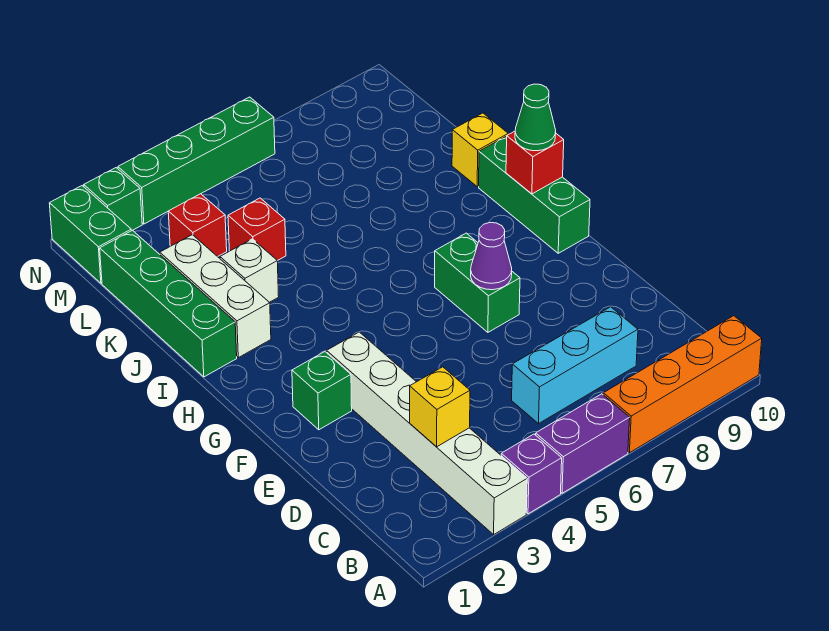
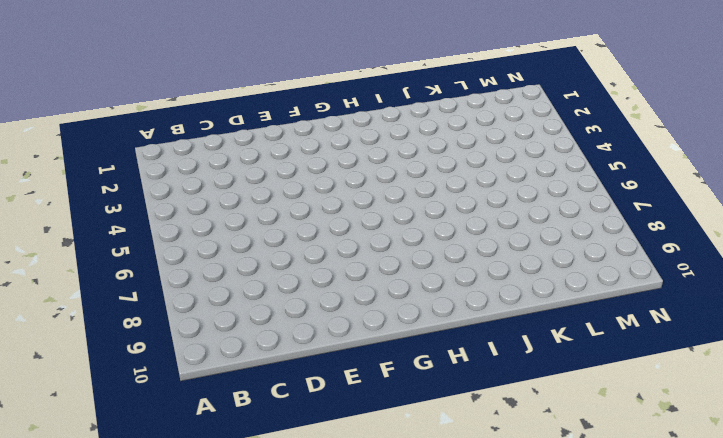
none -> white brick A3:F3 level 1
none -> purple brick A4 level 1
none -> purple brick A5:A6 level 1

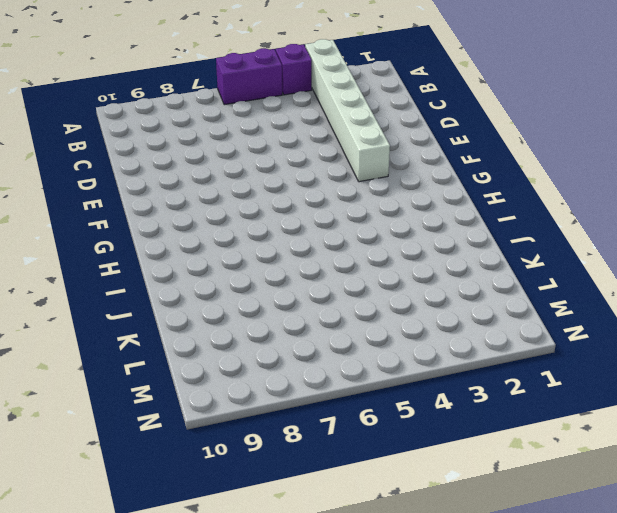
none -> orange brick A7:A10 level 1
none -> cyan brick C6:C8 level 1
none -> green brick F2 level 1

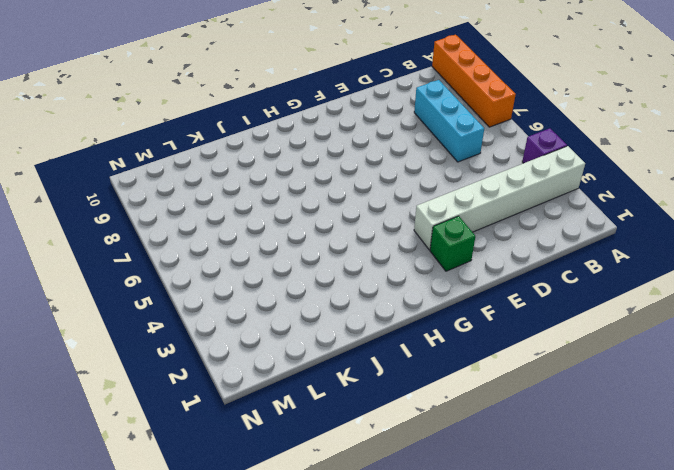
none -> purple brick A5:A6 level 1
none -> green brick F7:G7 level 1
none -> green brick G10:I10 level 1

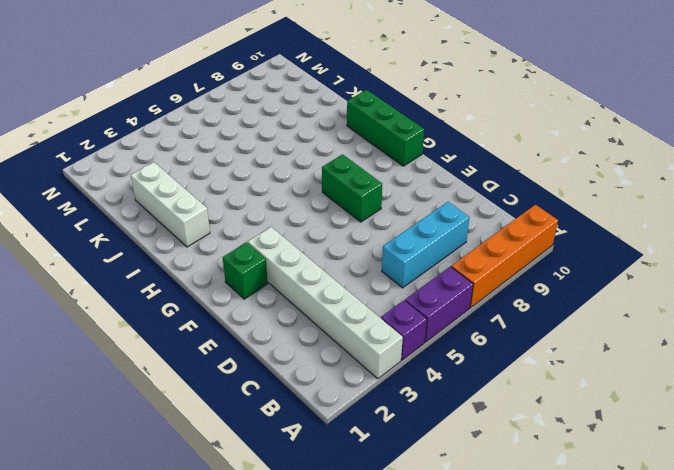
none -> green brick I1:L1 level 1
none -> white brick J3 level 1
none -> yellow brick J10 level 1

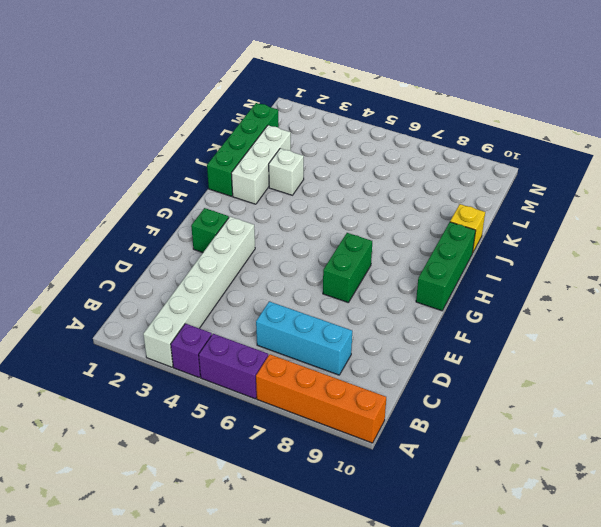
none -> red brick K4 level 1
none -> red brick L3 level 1
none -> green brick M1:N1 level 1

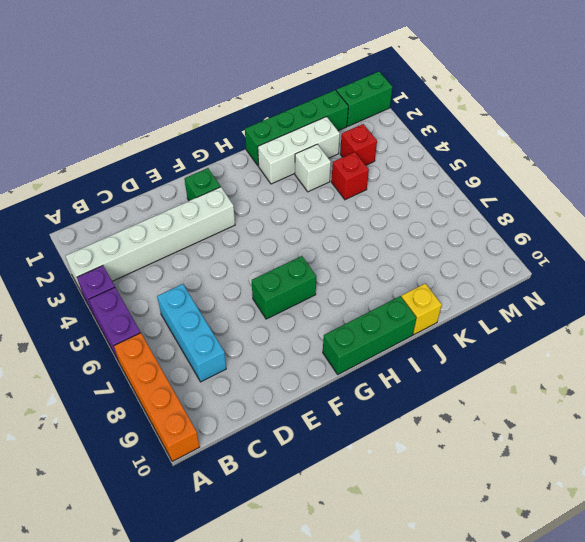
none -> green brick N2 level 1
none -> green brick N3:N6 level 1
none -> yellow brick C3 level 2

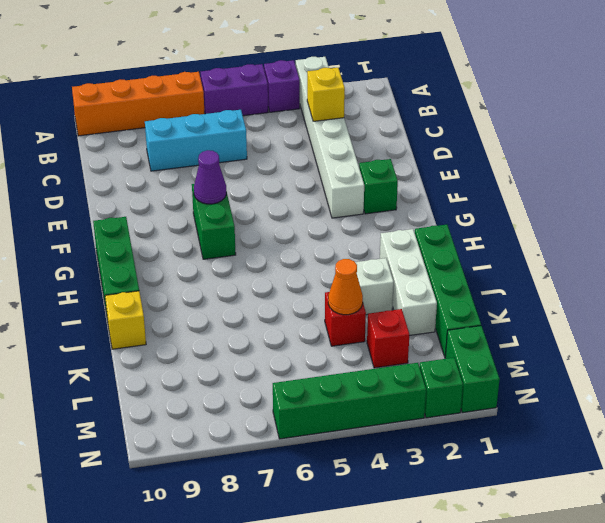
orange cone K4 level 2 -> none
none -> red brick H10 level 2
none -> green cone H10 level 3

